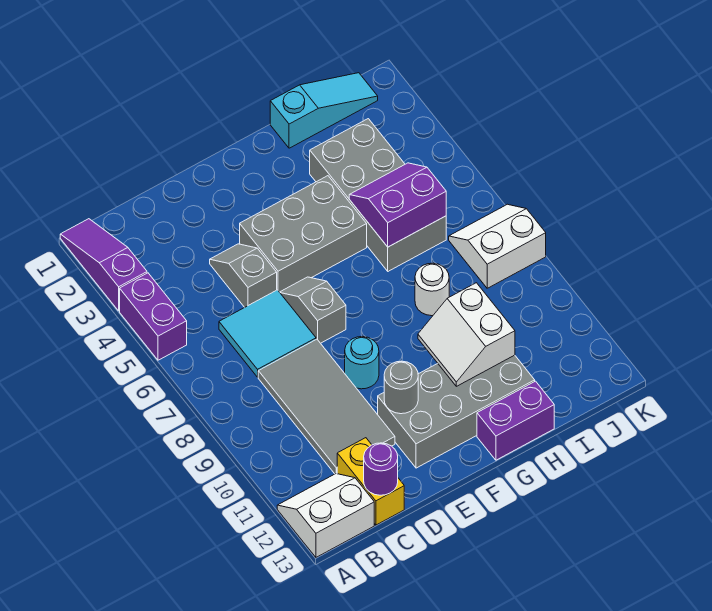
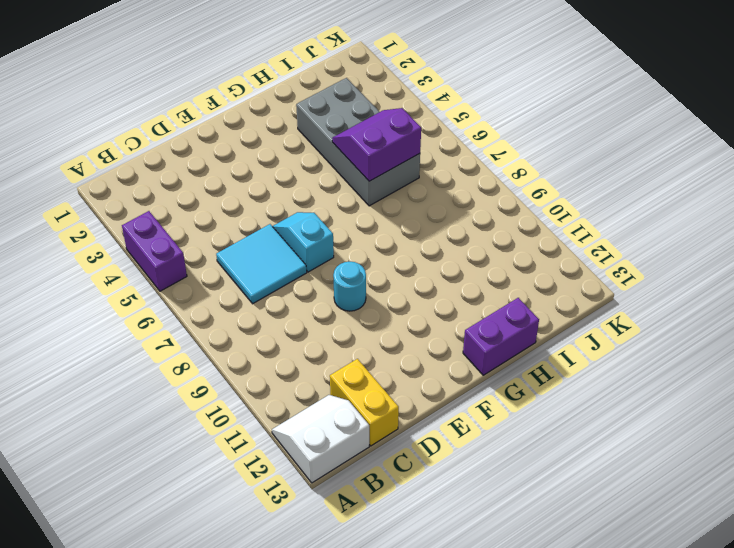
cyan slope E6:E7 level 1 top 7 -> grey slope E6:E7 level 1 top 7
none -> purple slope A1:A3 level 1 top 3
none -> grey tile C8:D11 level 1
none -> grey slope D4:D5 level 1 top 5

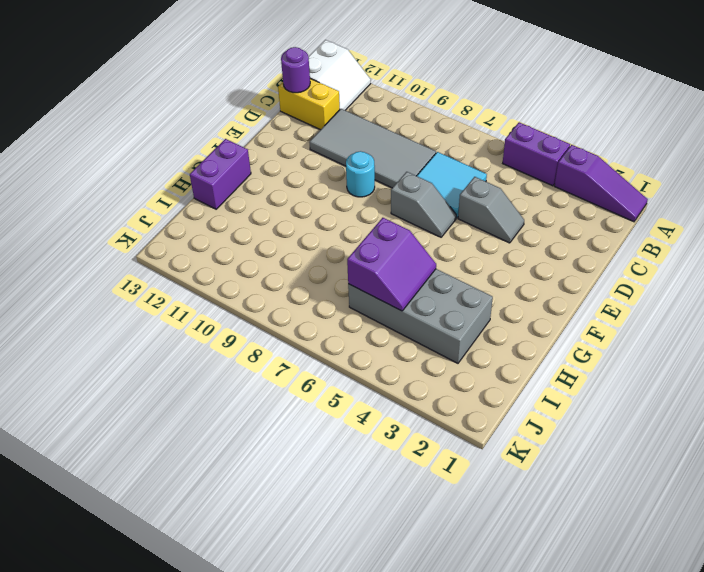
none -> grey brick E4:G5 level 1
none -> grey brick E11:H12 level 1
none -> cyan slope H1:J1 level 1 top H

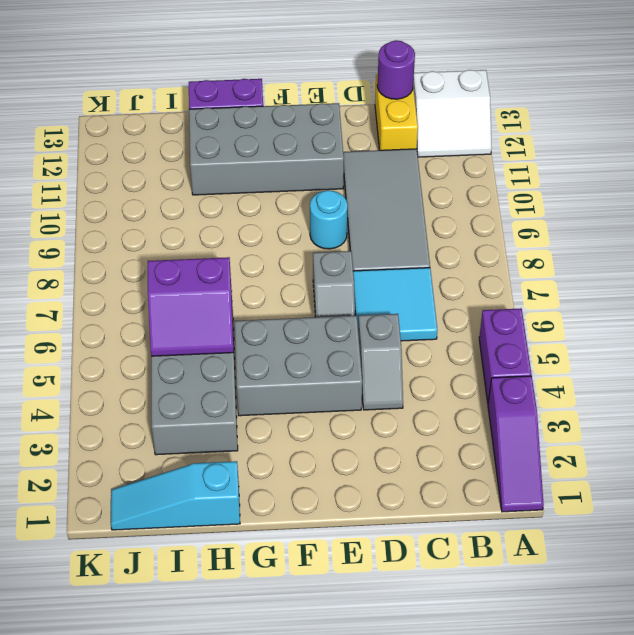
none -> white round brick H8 level 1
none -> white slope J7:K8 level 1 top 8
none -> grey round brick E11 level 2

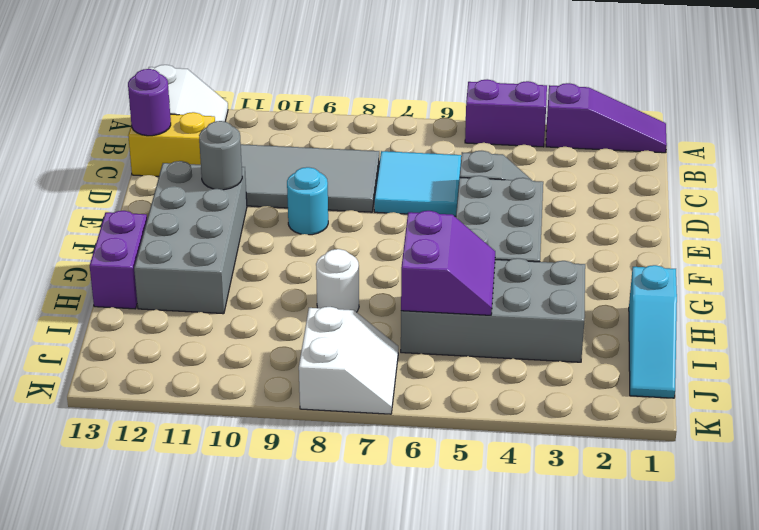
none -> grey slope E6:E7 level 1 top 7
none -> white slope G10:H11 level 2 top H

